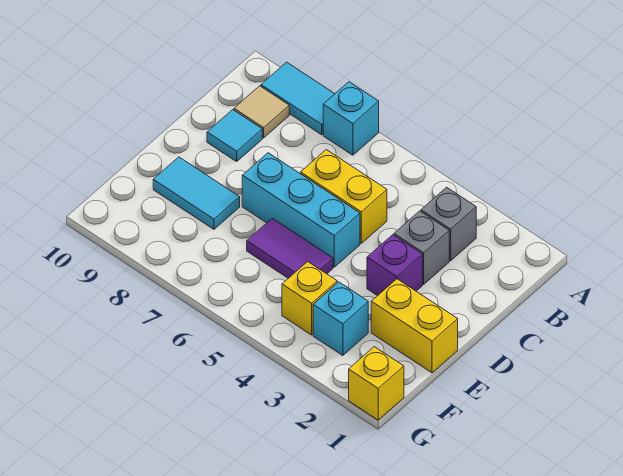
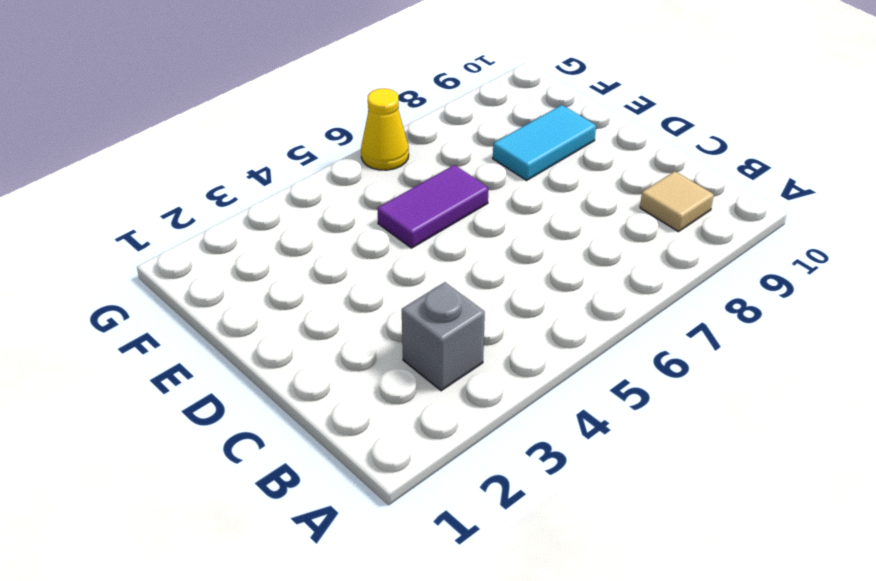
yellow cone G6 level 1 -> none
none -> cyan brick A7 level 1
none -> cyan tile A8:A9 level 1
none -> grey brick C3 level 1

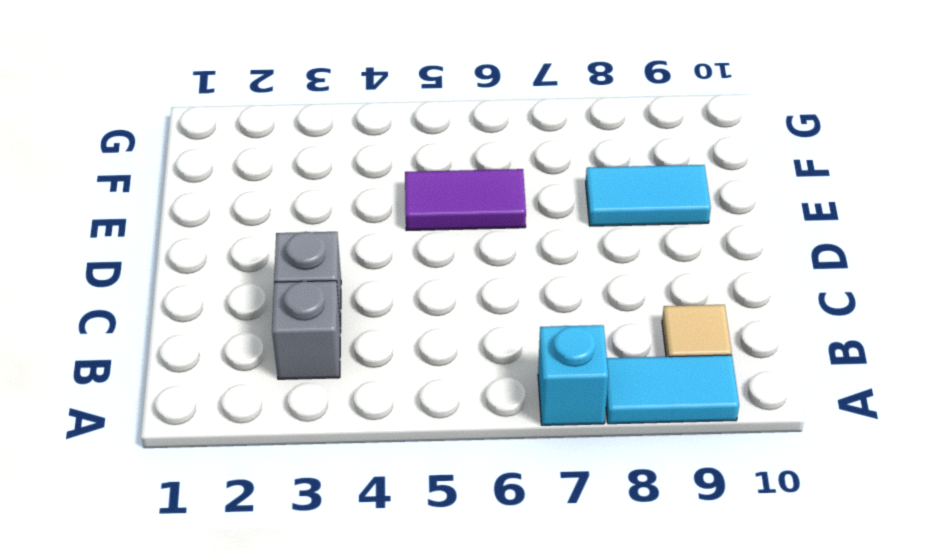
none -> yellow brick C5:C6 level 1
none -> cyan tile C9 level 1
none -> purple brick D3 level 1

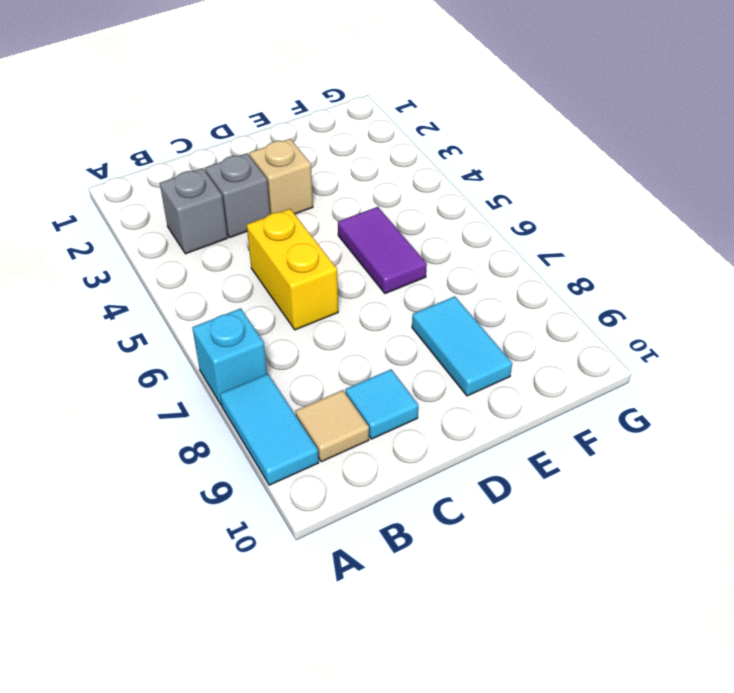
tan brick D3 level 1 -> purple brick D3 level 1
none -> cyan brick D5:D7 level 1
none -> yellow brick E1:E2 level 1
none -> cyan brick F3 level 1

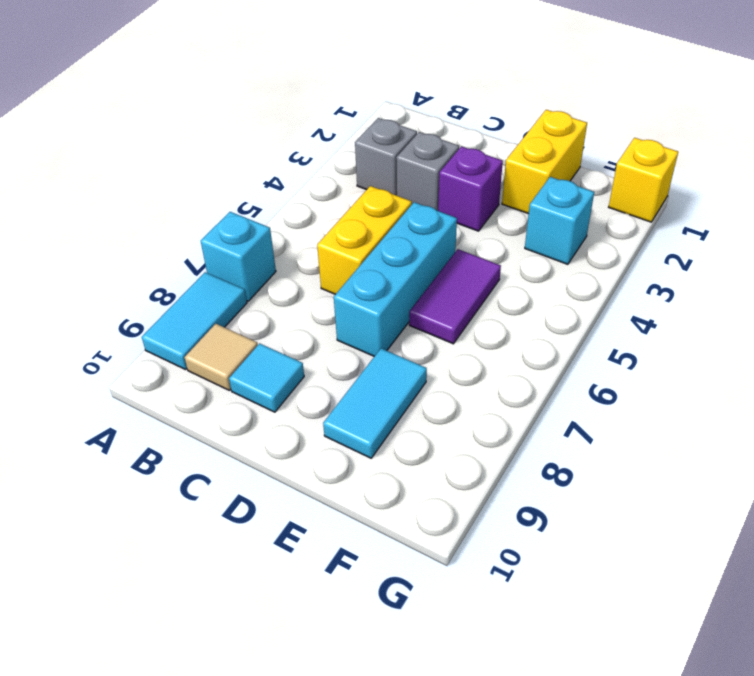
none -> yellow brick F4 level 1

